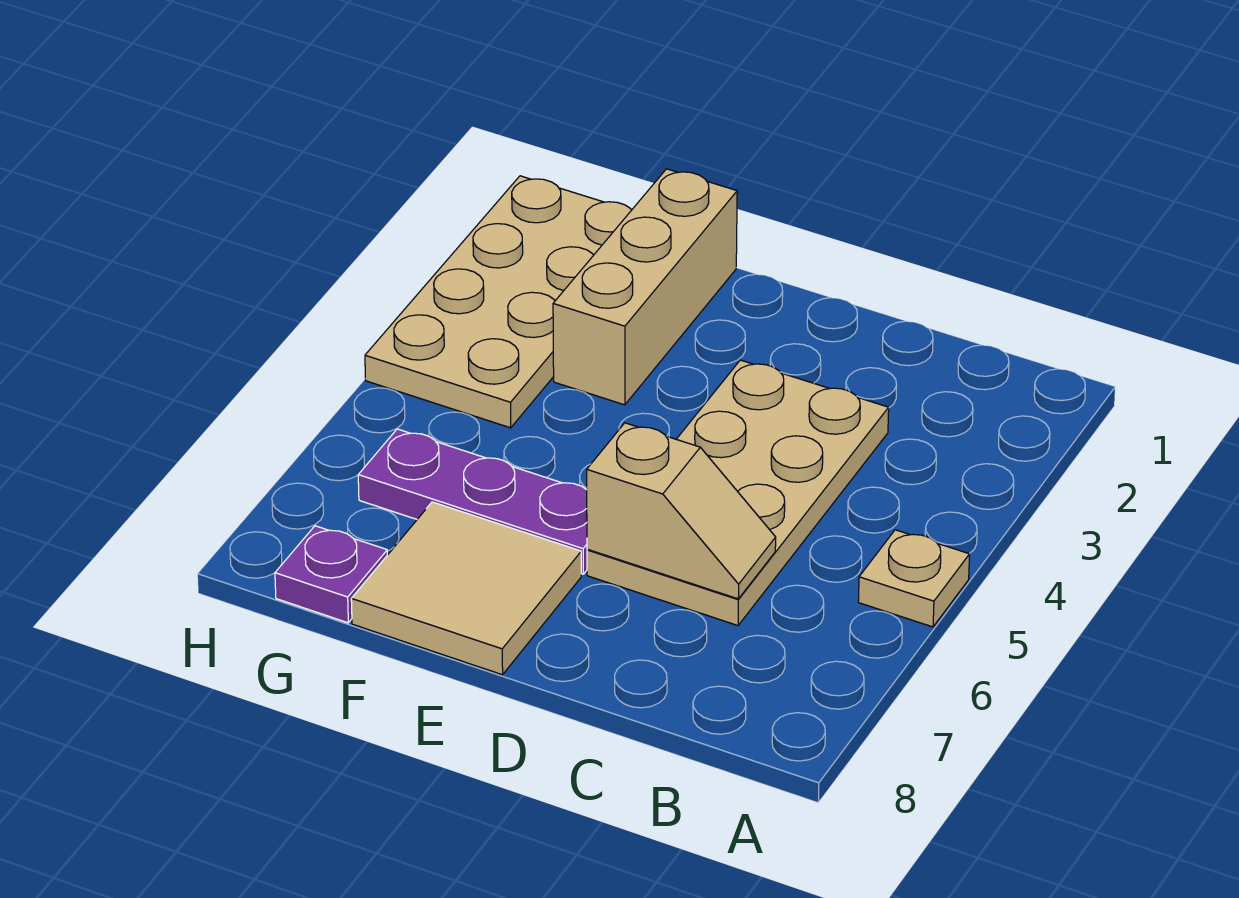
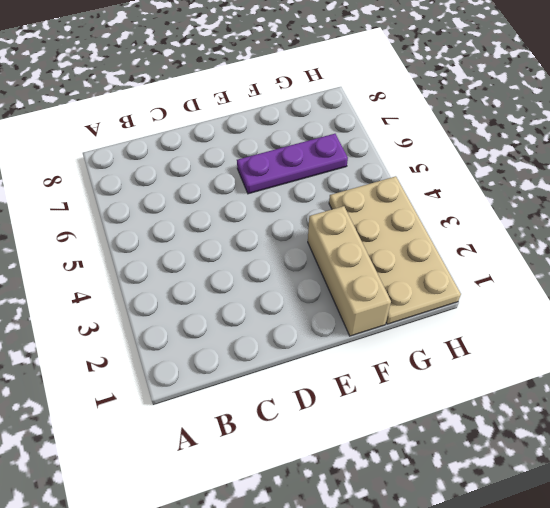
none -> tan plate A5 level 1
none -> tan plate C3:D6 level 1

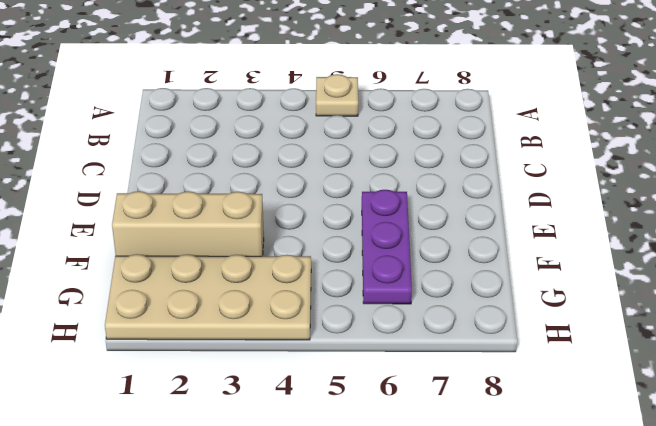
none -> tan plate C3:D6 level 1
none -> tan tile E7:F8 level 1

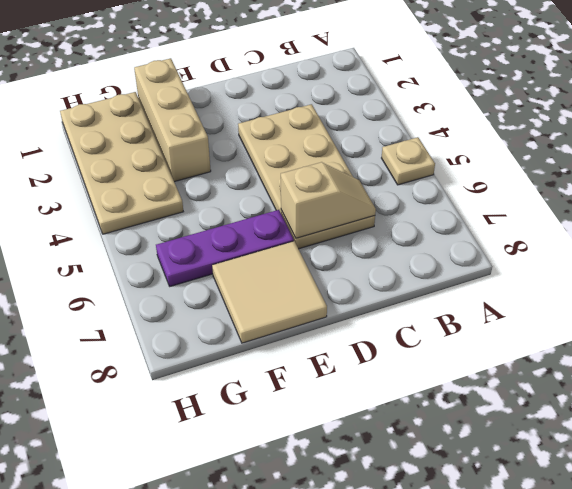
none -> purple plate G8 level 1

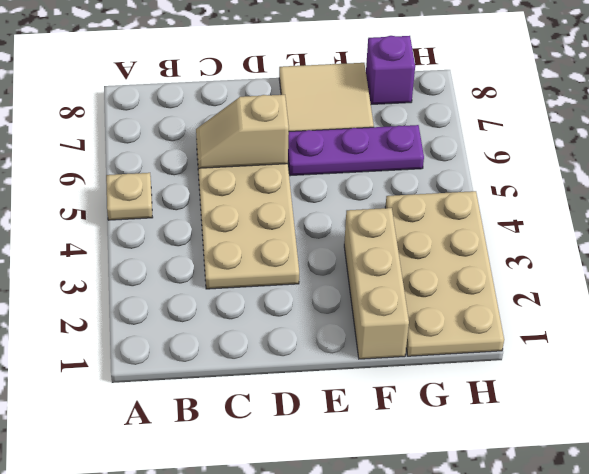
purple brick G8 level 1 -> purple plate G8 level 1

